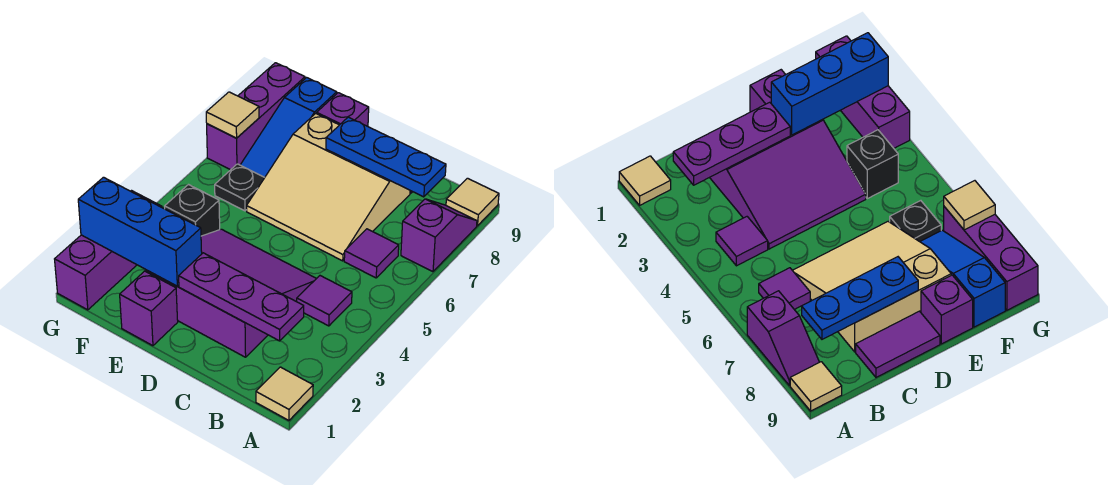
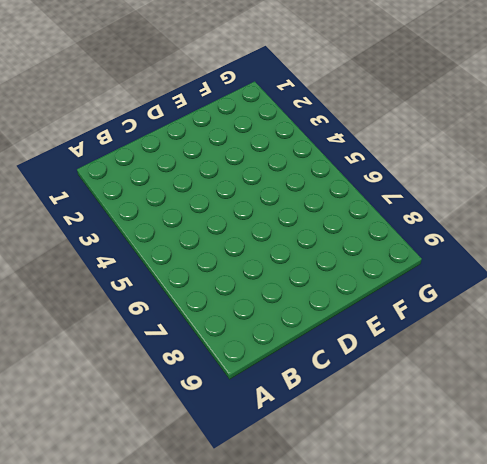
none -> tan tile A1 level 1
none -> purple slope A7:A8 level 1 top 7
none -> tan tile A9 level 1

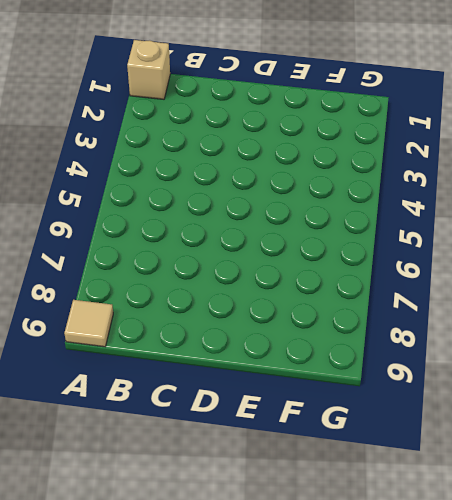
tan brick A1 level 1 -> tan tile A1 level 1
none -> purple slope A7:A8 level 1 top 7
none -> purple tile B4 level 1
none -> purple tile B6 level 1

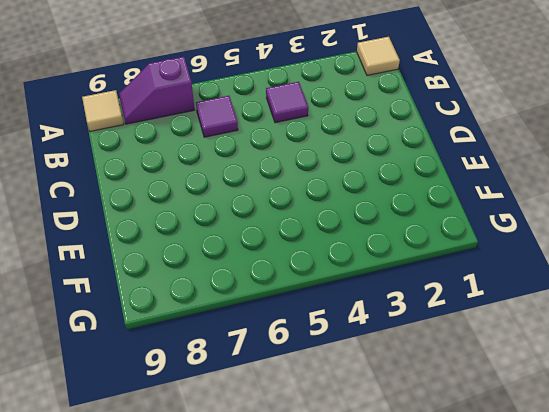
none -> purple slope C2:E4 level 1 top 2
none -> tan slope C6:E8 level 1 top 8
none -> purple tile C9:D9 level 1

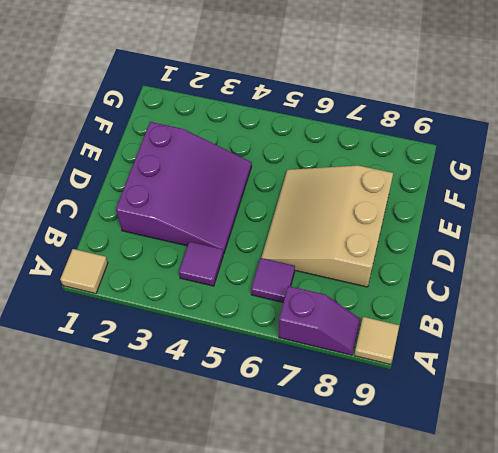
none -> purple tile C9:D9 level 1
none -> purple brick E1 level 1
none -> purple brick E9 level 1

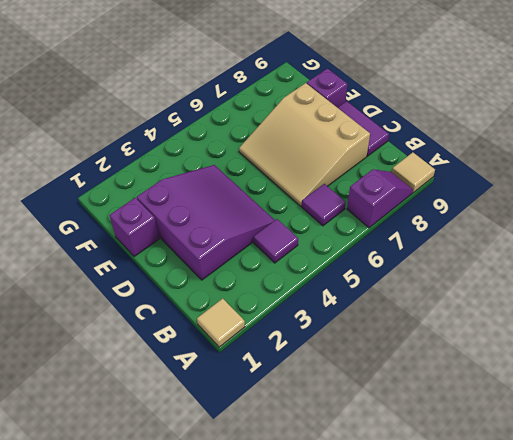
none -> black brick F4 level 1
none -> black plate F6 level 1
none -> blue slope F7:F9 level 1 top 9

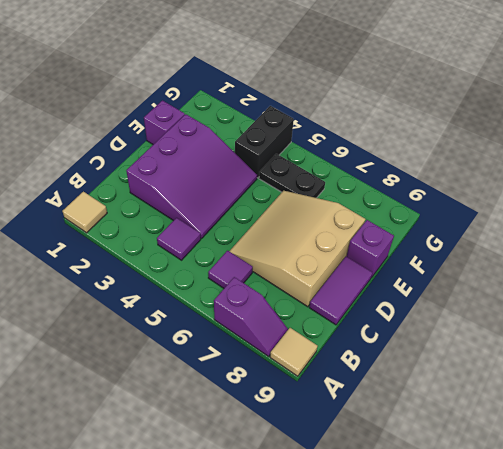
black brick F4:G4 level 1 -> black brick F4 level 1
black plate F5:F6 level 1 -> black plate F6 level 1
none -> blue slope F7:F9 level 1 top 9
none -> purple brick G1:G3 level 1
none -> purple brick G7:G9 level 1

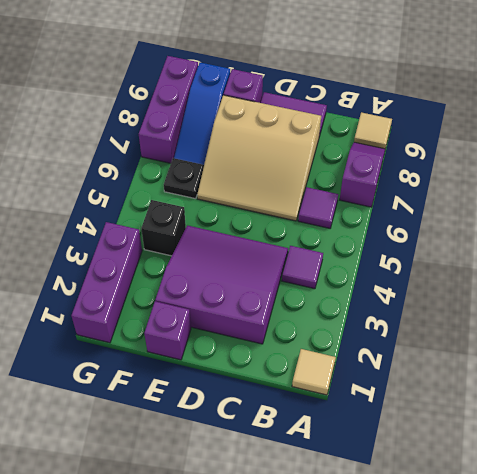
none -> purple plate B2:D2 level 2
none -> blue plate B8:D8 level 2
none -> blue brick E2:G2 level 2

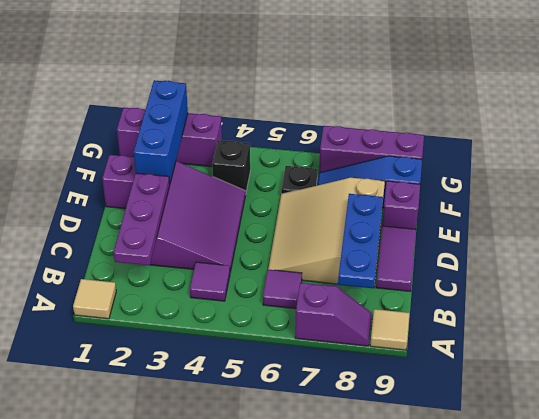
none -> tan tile G7 level 2

